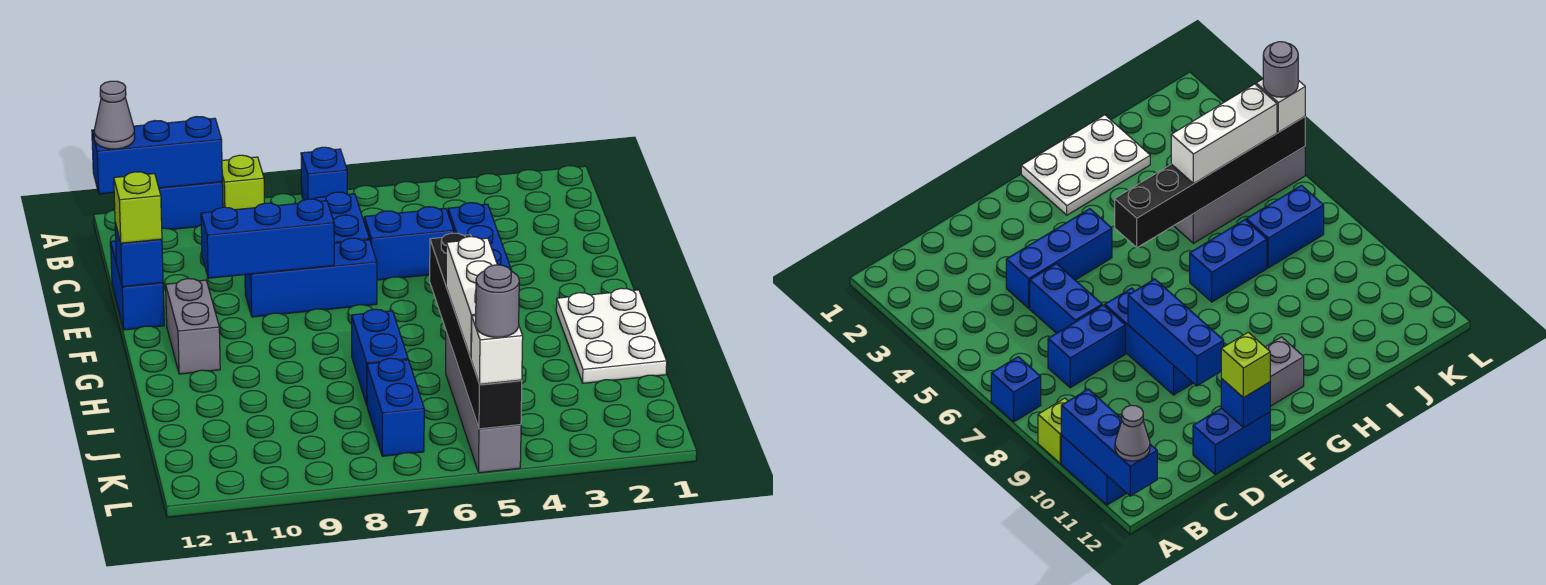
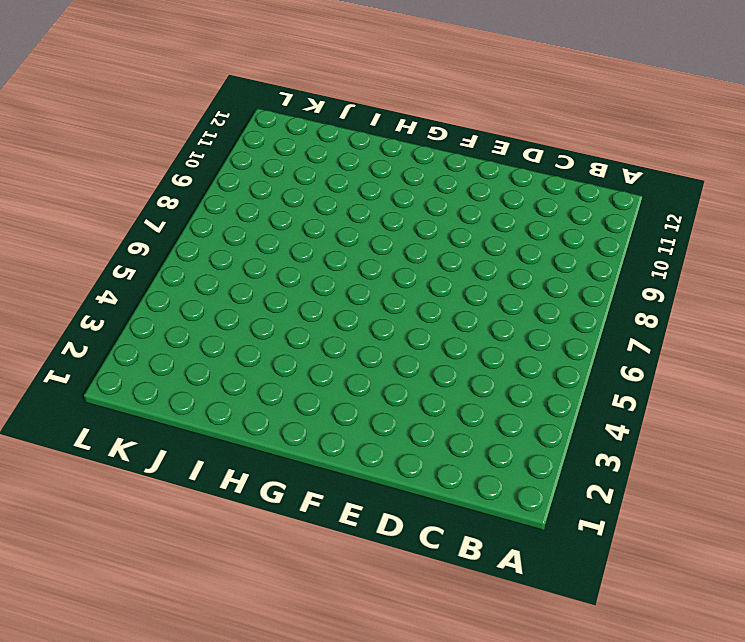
none -> blue brick A7 level 1
none -> lime brick A9 level 1
none -> blue brick A10:A11 level 1

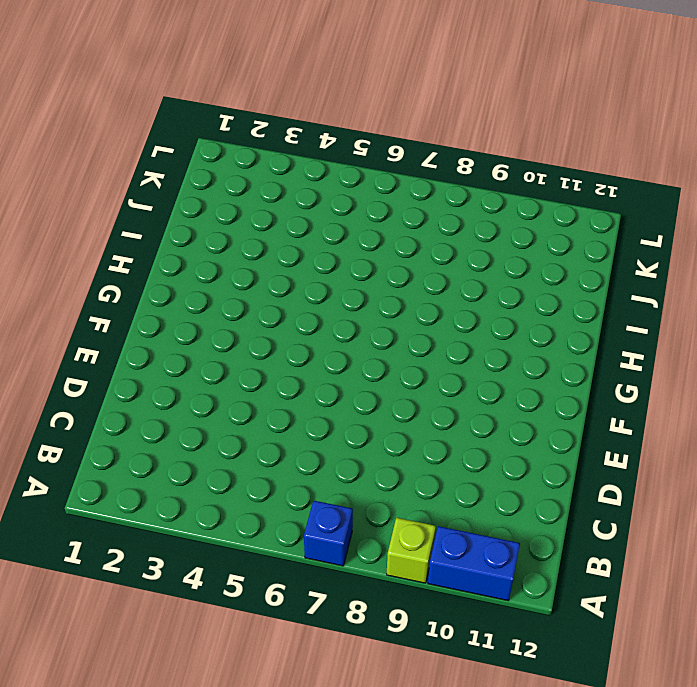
none -> blue brick C7:D7 level 1
none -> blue brick D4:F4 level 1
none -> blue brick D5:D6 level 1

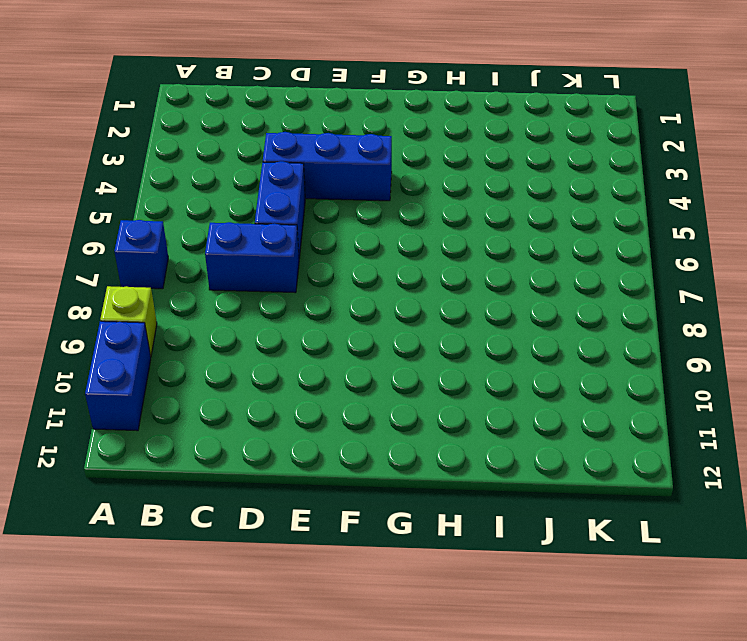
none -> blue brick D12:E12 level 1
none -> blue brick E7:E9 level 1
none -> grey brick F11:G11 level 1

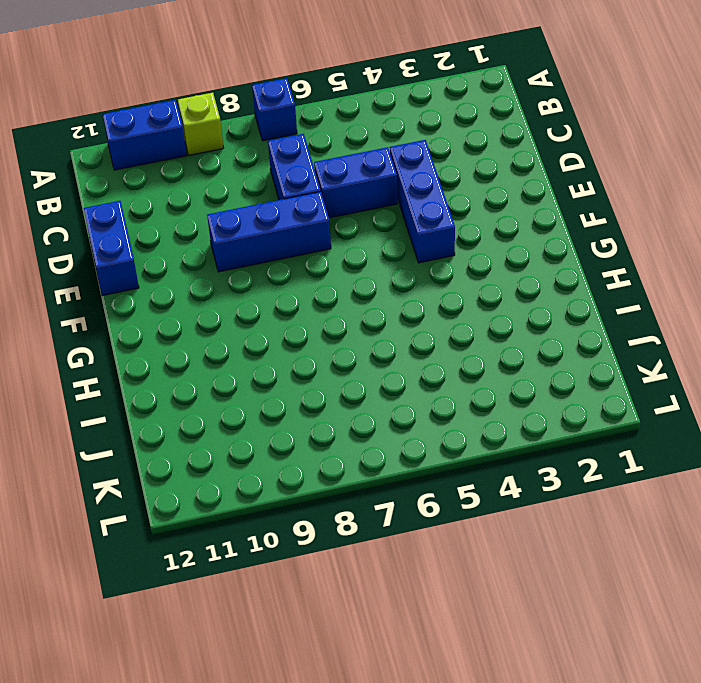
none -> grey brick F11:G11 level 1
none -> white plate G1:I2 level 1
none -> blue brick H7:I7 level 1

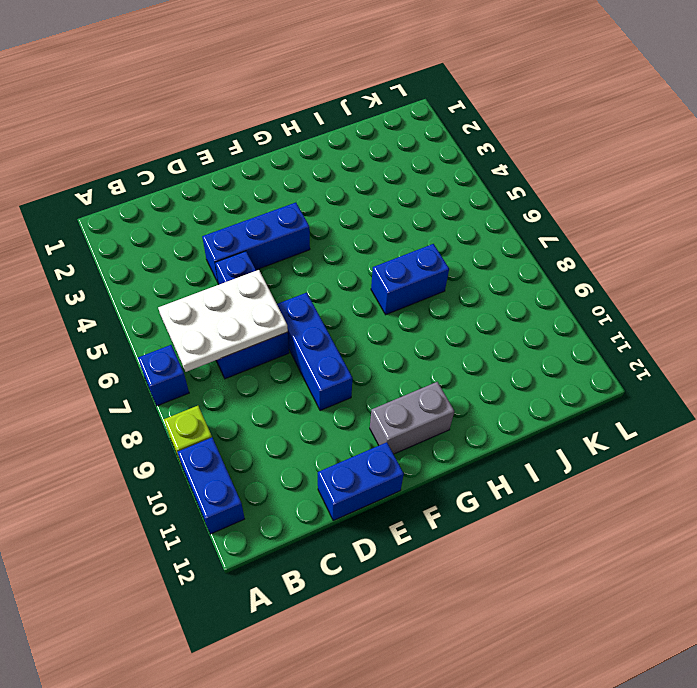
white plate B6:D7 level 2 -> white plate G1:I2 level 1
none -> grey brick I5:L5 level 1
none -> blue brick J7:K7 level 1
none -> blue brick A10:A12 level 2

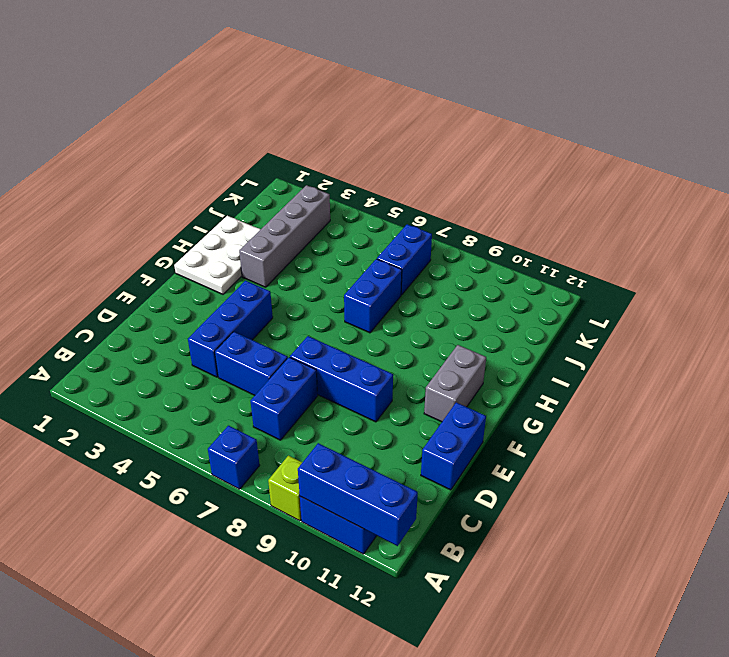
grey brick H3:K3 level 1 -> grey brick I5:L5 level 1
none -> blue brick E8:E10 level 2
none -> blue brick E12 level 2
none -> black brick G5:L5 level 2

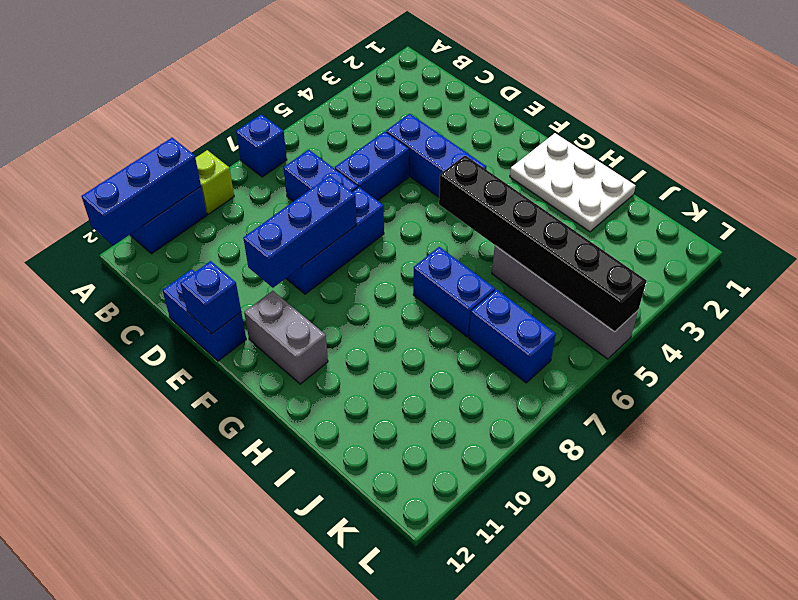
none -> grey cone A12 level 3
none -> lime brick E12 level 3
none -> white brick I5:K5 level 3

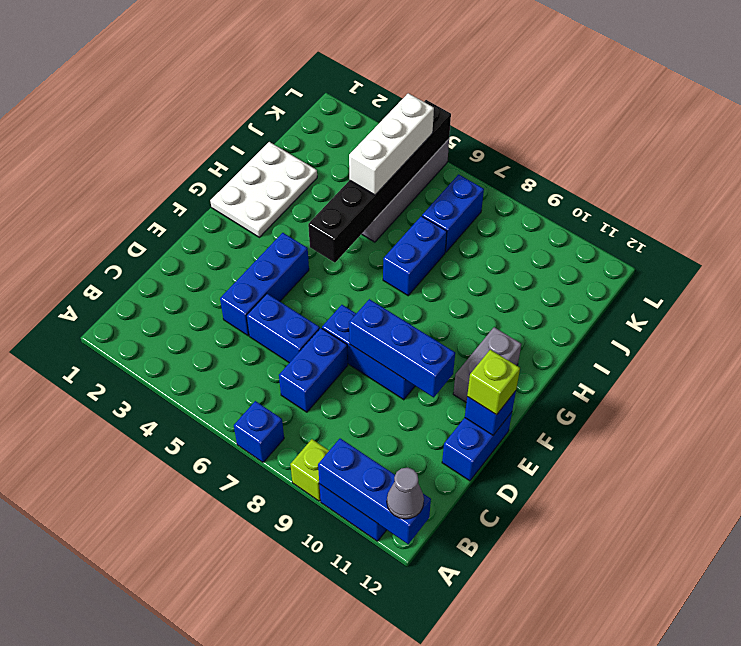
none -> white brick L5 level 3
none -> grey round brick L5 level 4

